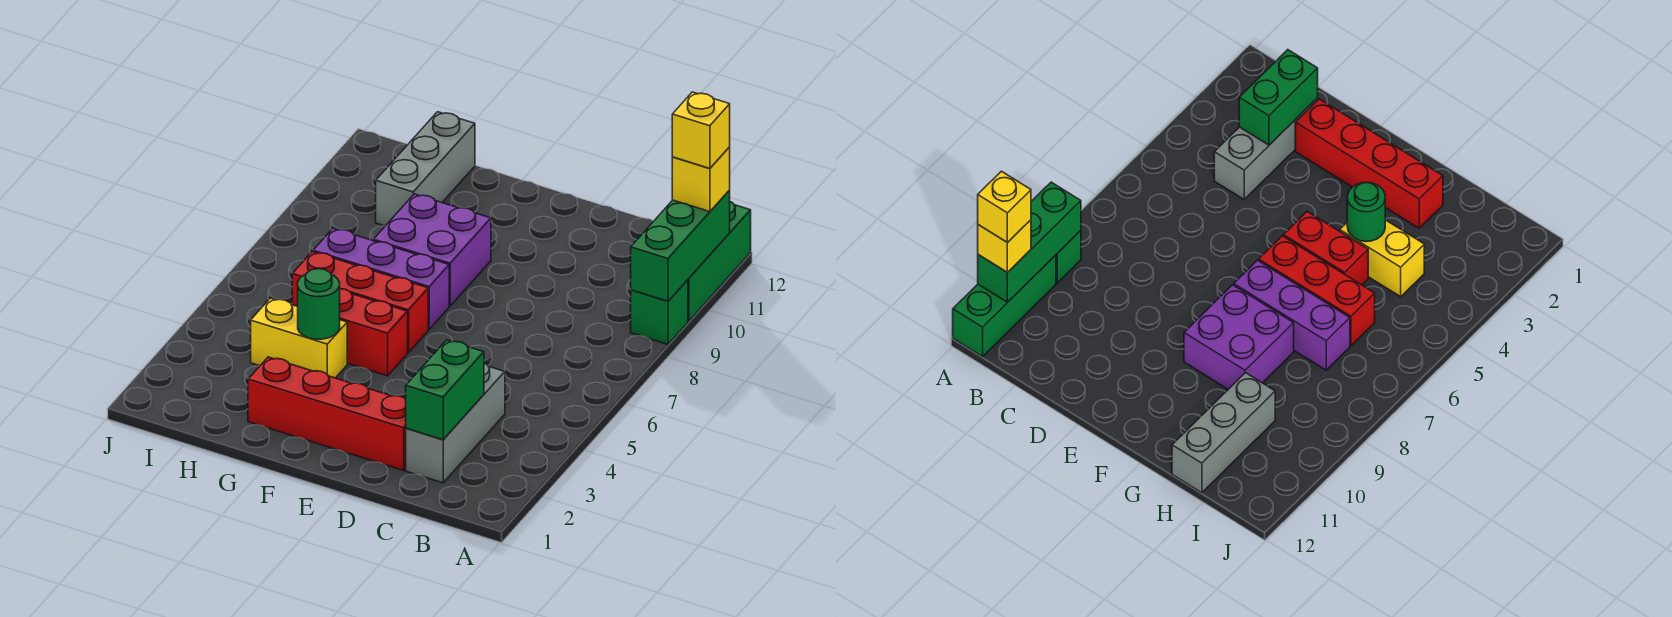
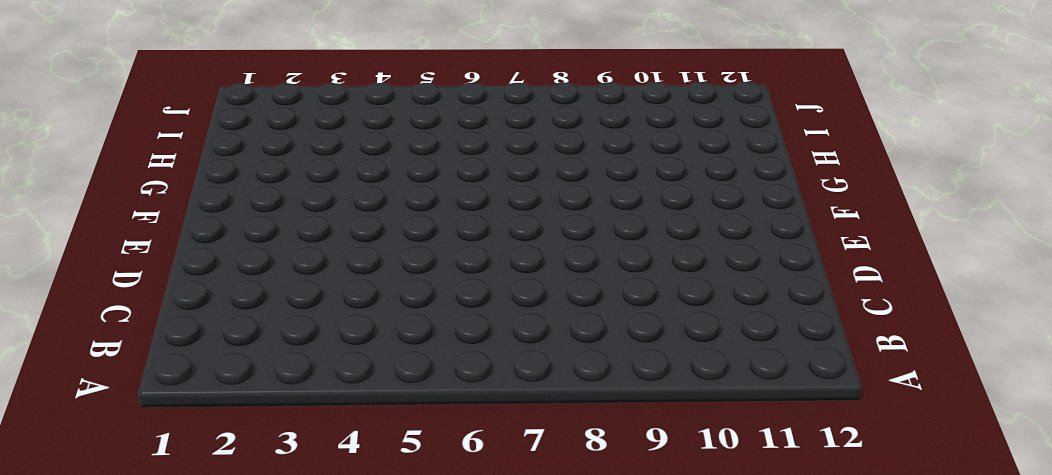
none -> green brick A9 level 1
none -> green brick A10:A12 level 1
none -> grey brick C2:C4 level 1

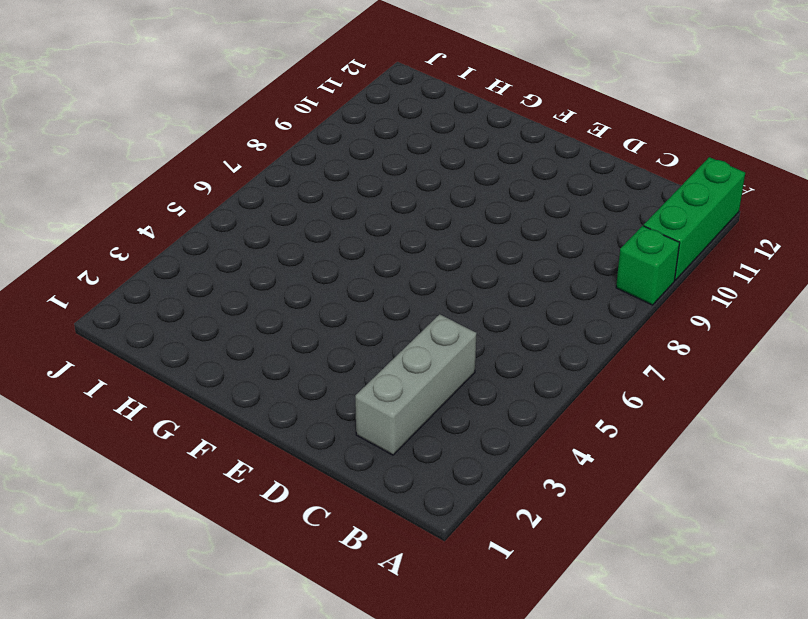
none -> red brick D2:G2 level 1
none -> red brick F5:G5 level 1
none -> red brick F6:H6 level 1

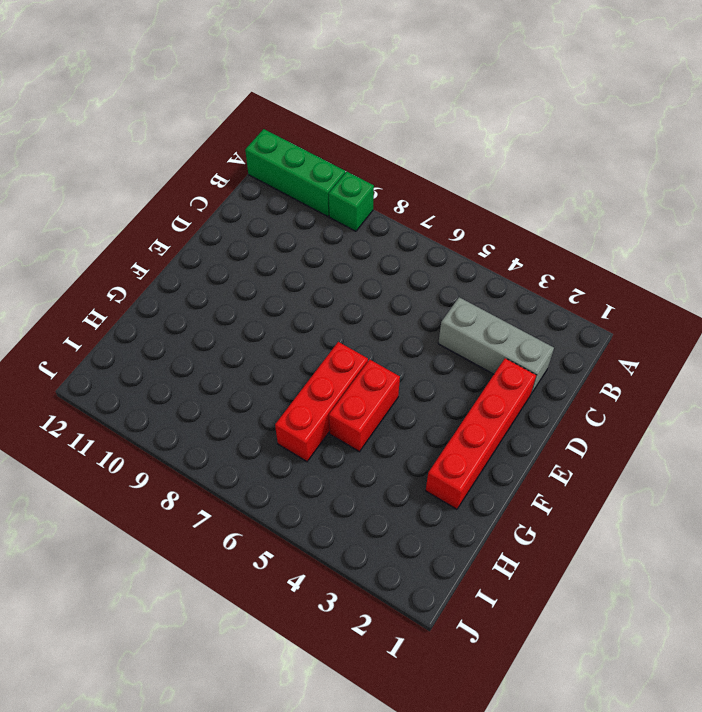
none -> purple brick F7:H7 level 1
none -> purple brick F8:G9 level 1
none -> yellow brick G4:H4 level 1

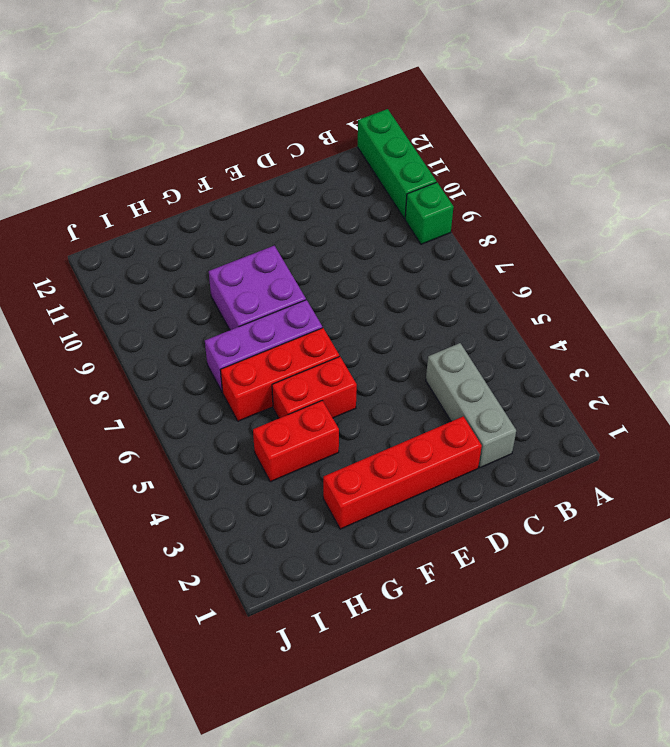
red brick G4:H4 level 1 -> yellow brick G4:H4 level 1
none -> grey brick H10:H12 level 1
none -> green brick A9:A11 level 2
none -> green brick C2:C3 level 2

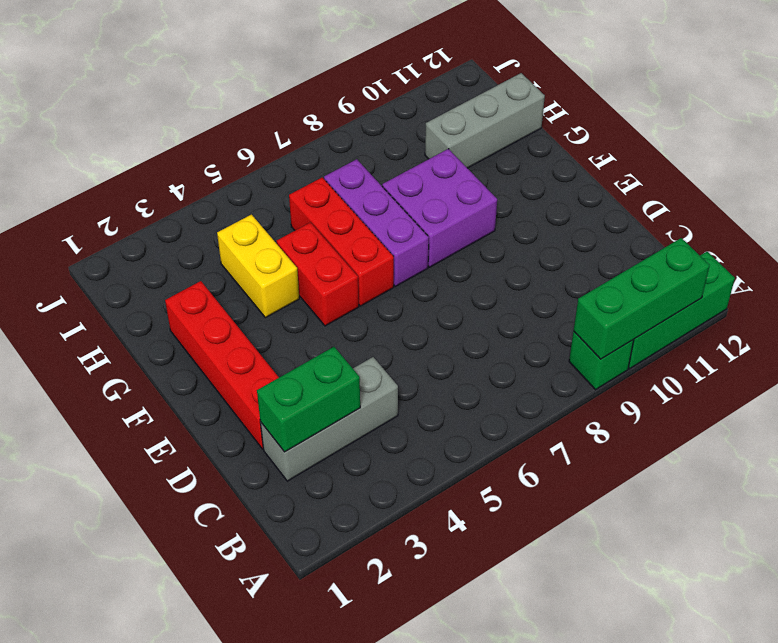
none -> green round brick G4 level 2
none -> yellow brick A11 level 3
none -> yellow brick A11 level 4

